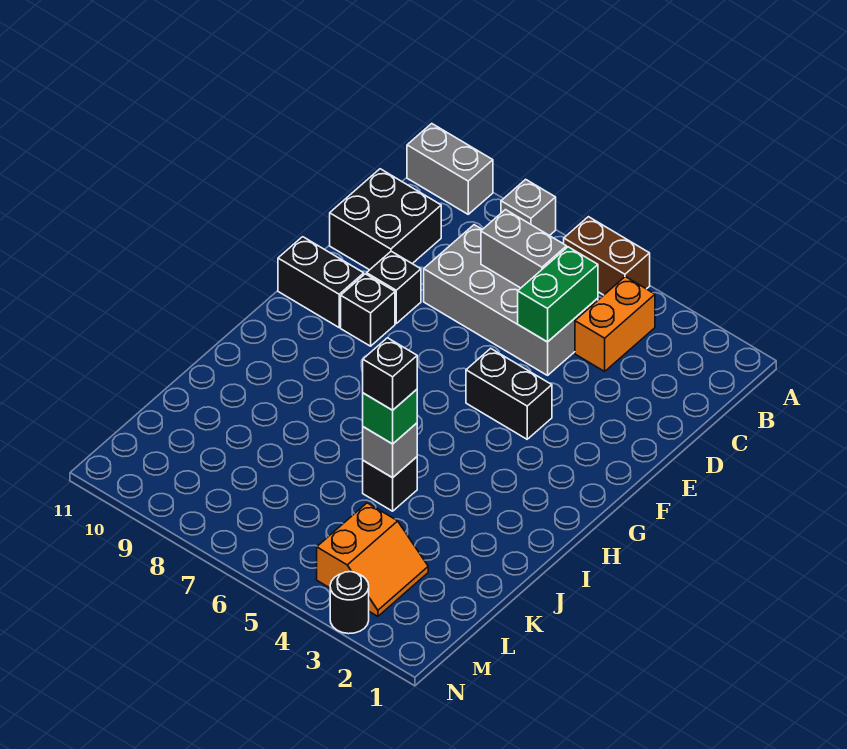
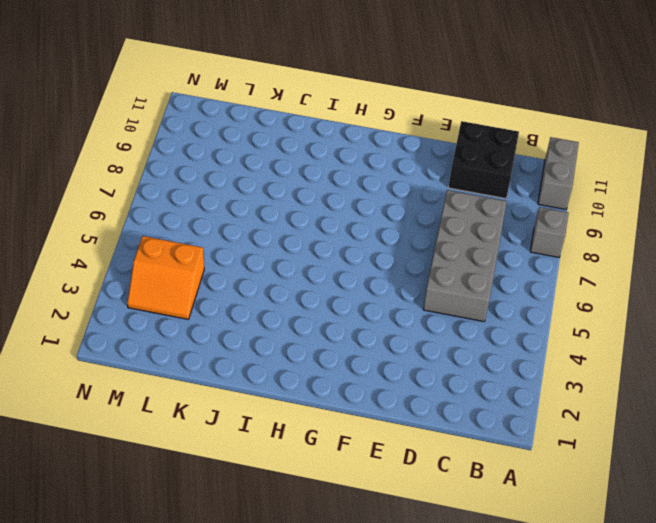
none -> brown brick A5:A6 level 1
none -> orange brick B4:C4 level 1
none -> black brick E9 level 1

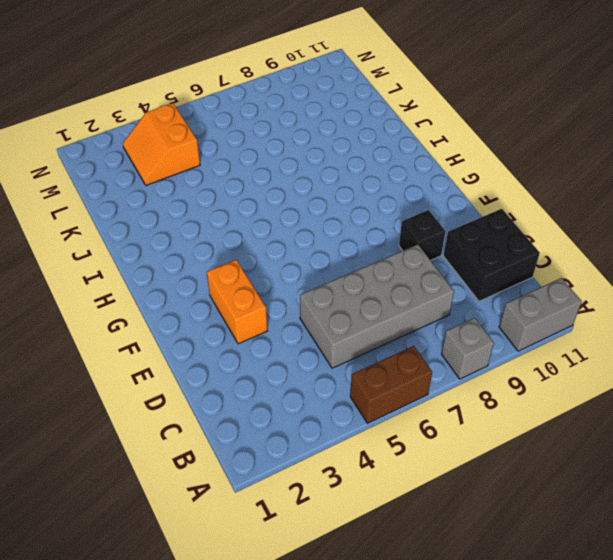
orange brick E3:F3 level 1 -> orange brick B4:C4 level 1
none -> black brick F4:F5 level 1
none -> black brick F9 level 1
none -> black brick F10:F11 level 1

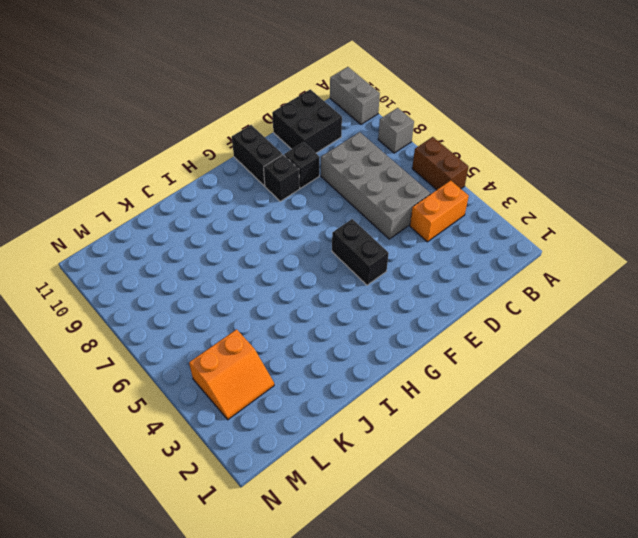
none -> black brick J5 level 1
none -> black round brick N3 level 1
none -> green brick C5:D5 level 2

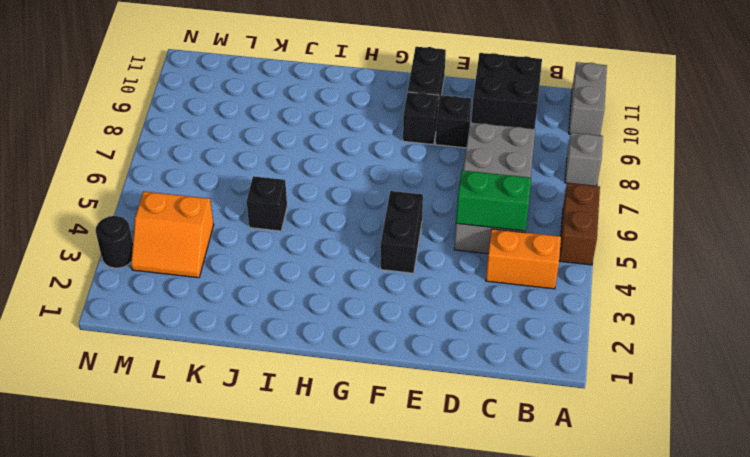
none -> grey brick C6:C7 level 2
none -> grey brick J5 level 2
none -> green brick J5 level 3

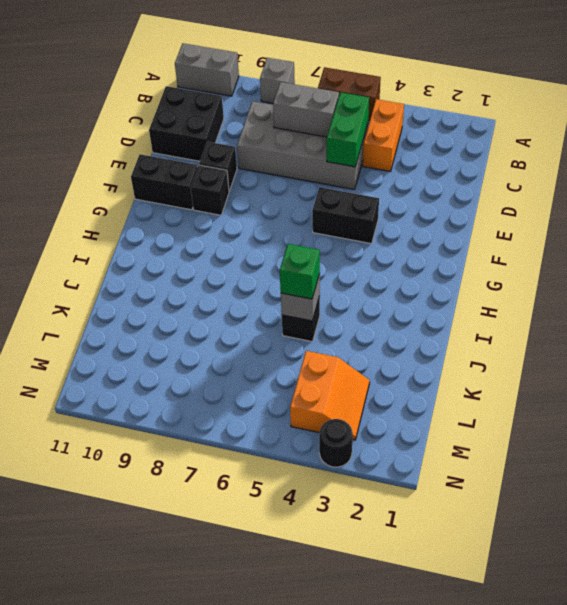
none -> black brick J5 level 4

